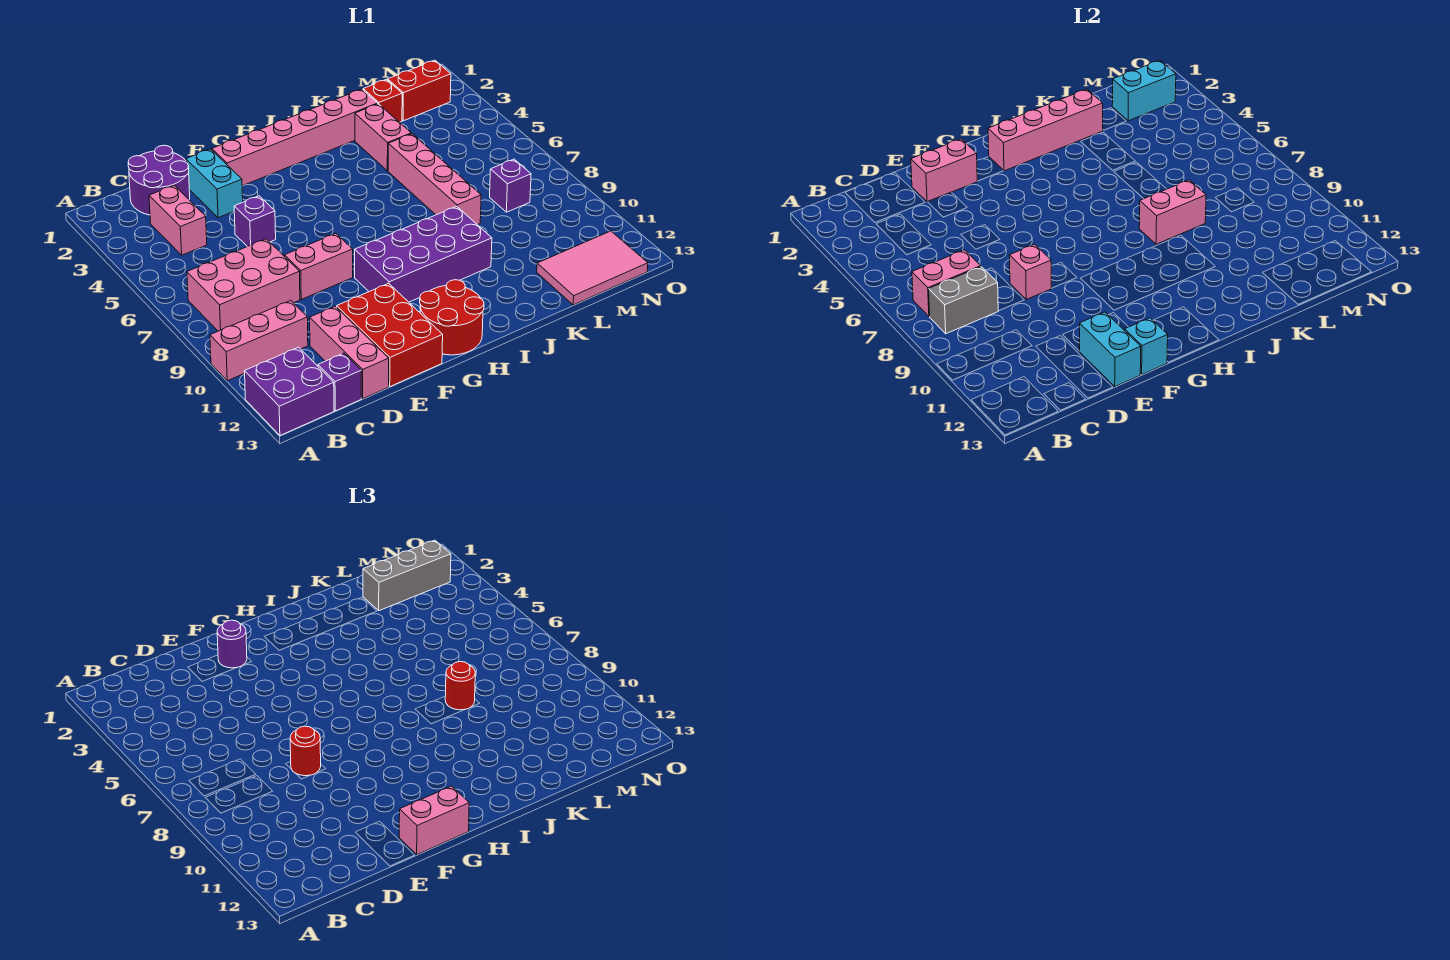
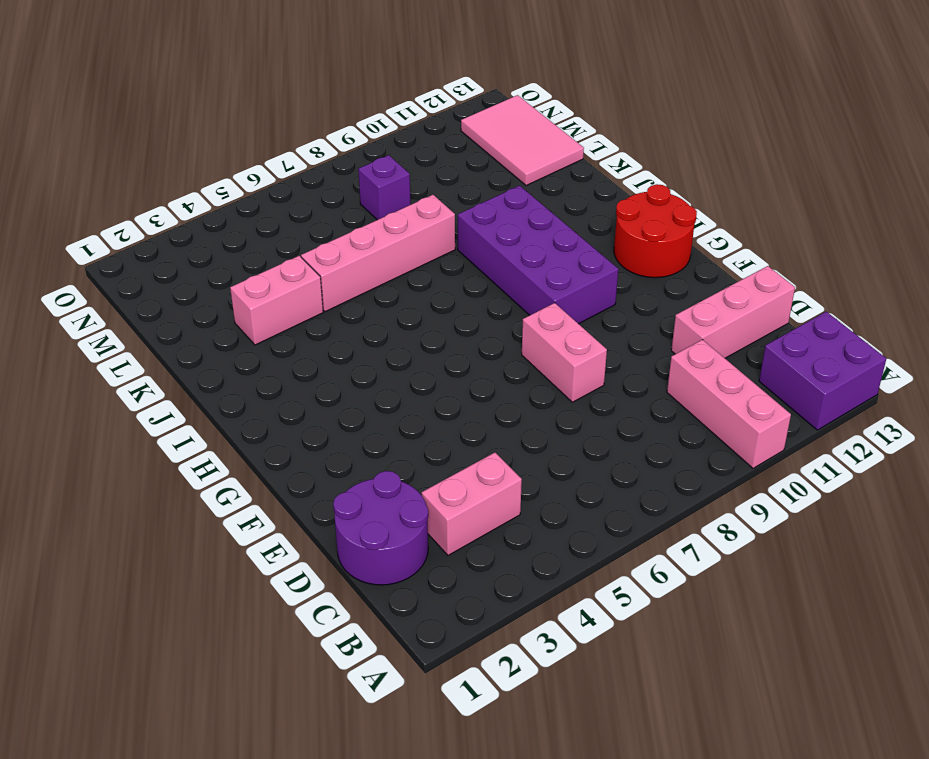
none -> pink brick B7:D8 level 1
none -> purple brick C13 level 1
none -> cyan brick E2:E3 level 1
none -> purple brick E5 level 1

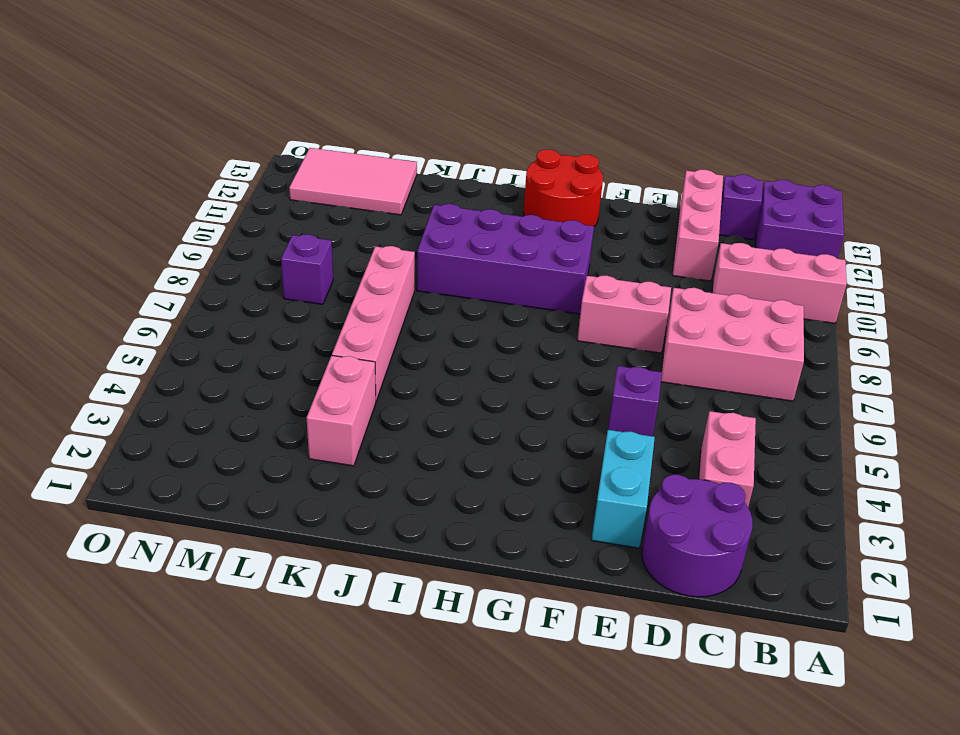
none -> red brick E11:F13 level 1
none -> pink brick F2:K2 level 1
none -> red brick L2 level 1
none -> red brick M2:N2 level 1

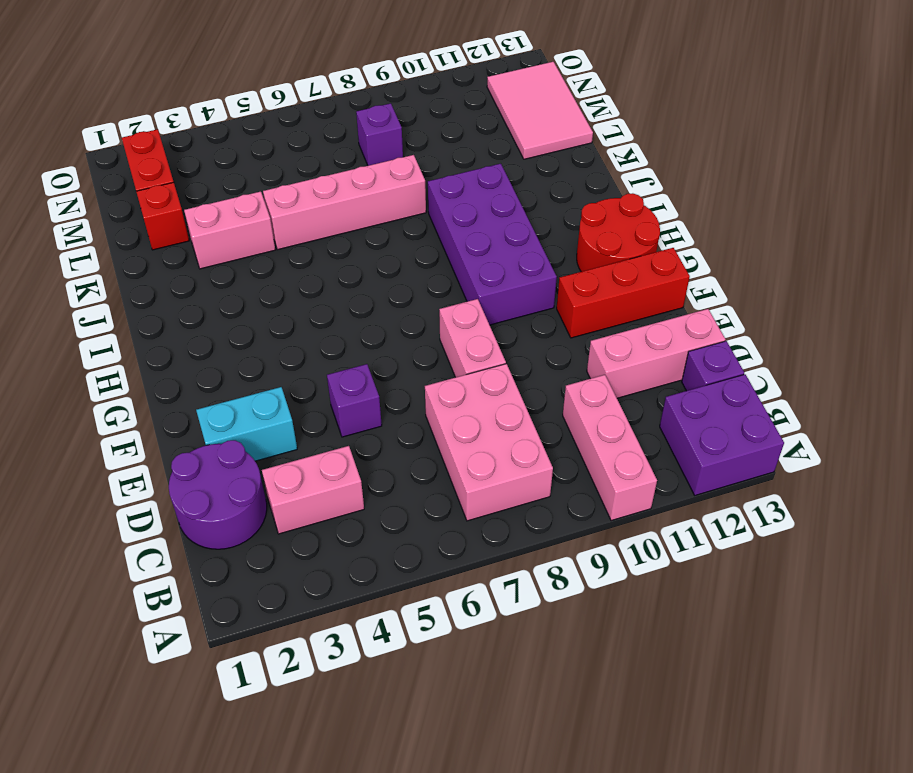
red brick F11:F13 level 1 -> red brick E11:F13 level 1
none -> pink brick F2:K2 level 1
none -> pink brick B7:C7 level 2
none -> grey brick B8:C8 level 2
none -> pink brick E2:F2 level 2

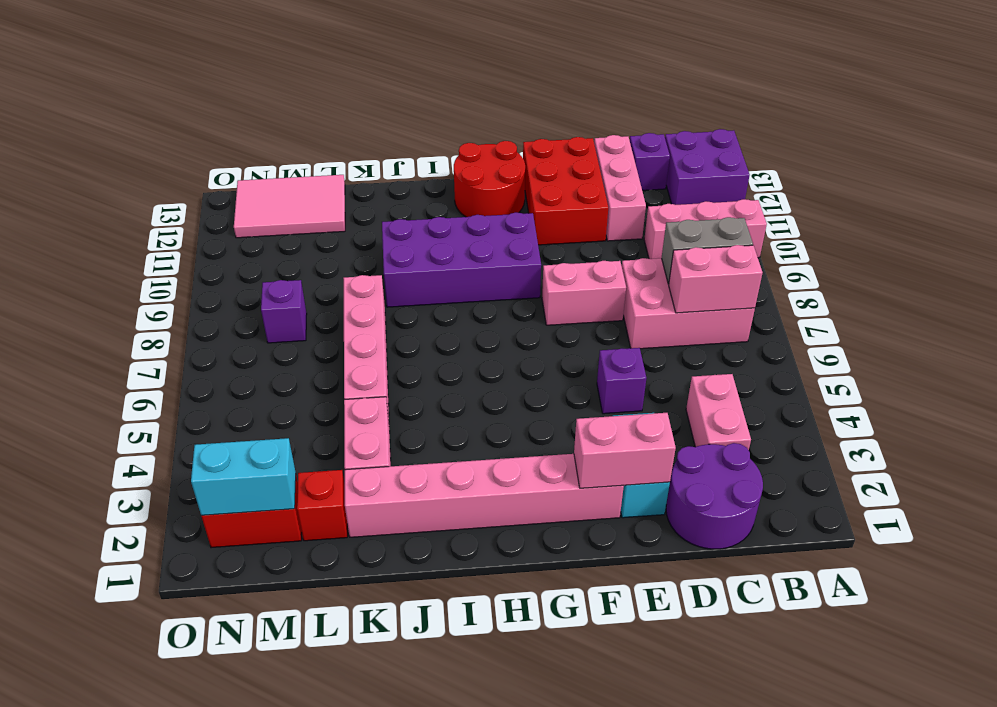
none -> pink brick E8 level 2
none -> cyan brick E12:E13 level 2
none -> cyan brick F13 level 2
none -> pink brick H2:K2 level 2

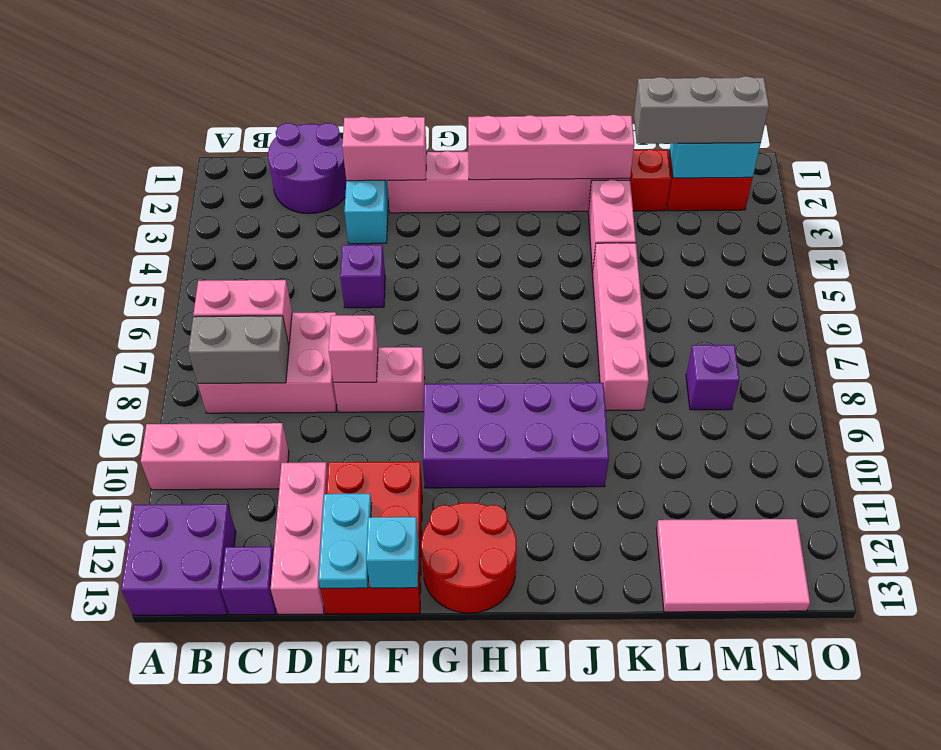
cyan plate E12:E13 level 2 -> cyan brick E12:E13 level 2
none -> pink brick C3:C4 level 1
none -> pink brick J8:K8 level 2
none -> red round brick E8 level 3
none -> purple round brick F2 level 3

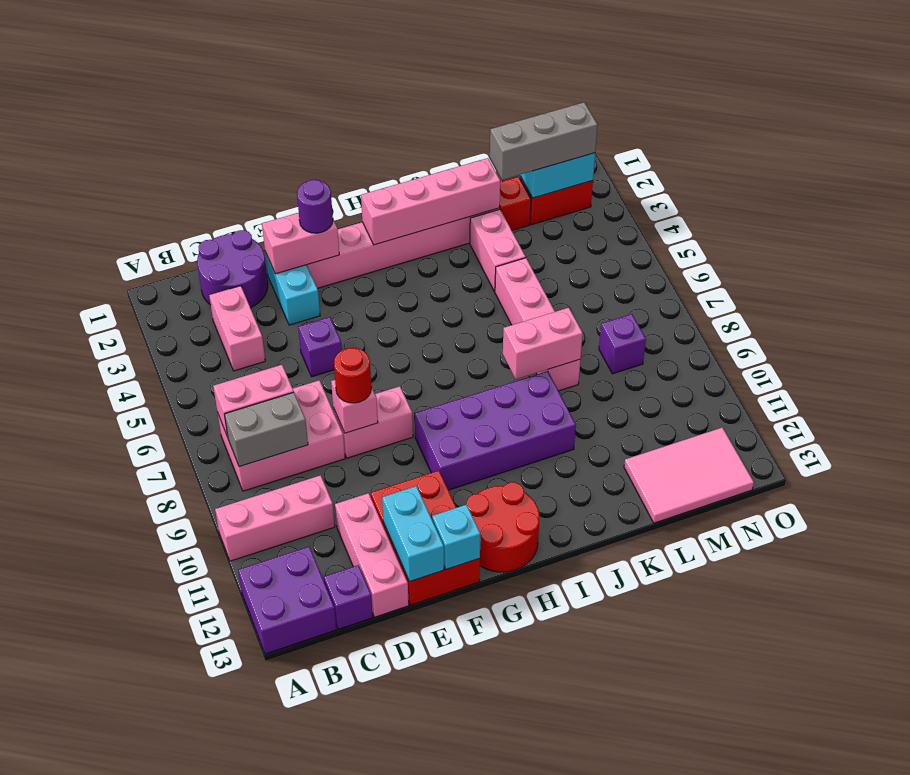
none -> pink brick F13:G13 level 3
none -> red round brick K8 level 3

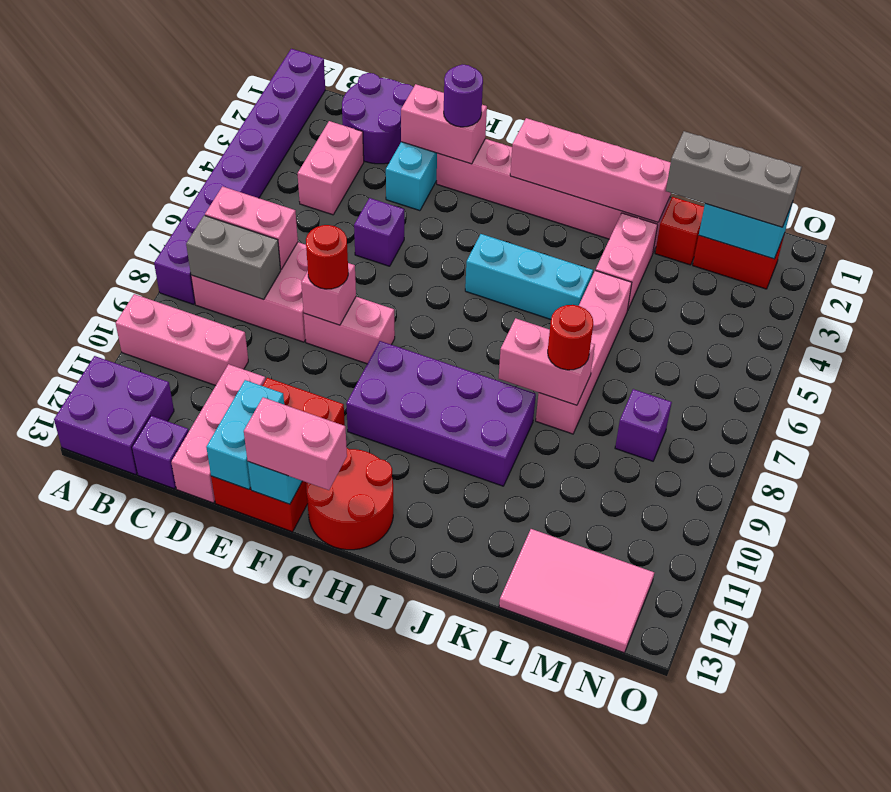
purple brick A1:A8 level 1 -> none
cyan brick H5:J5 level 1 -> none

